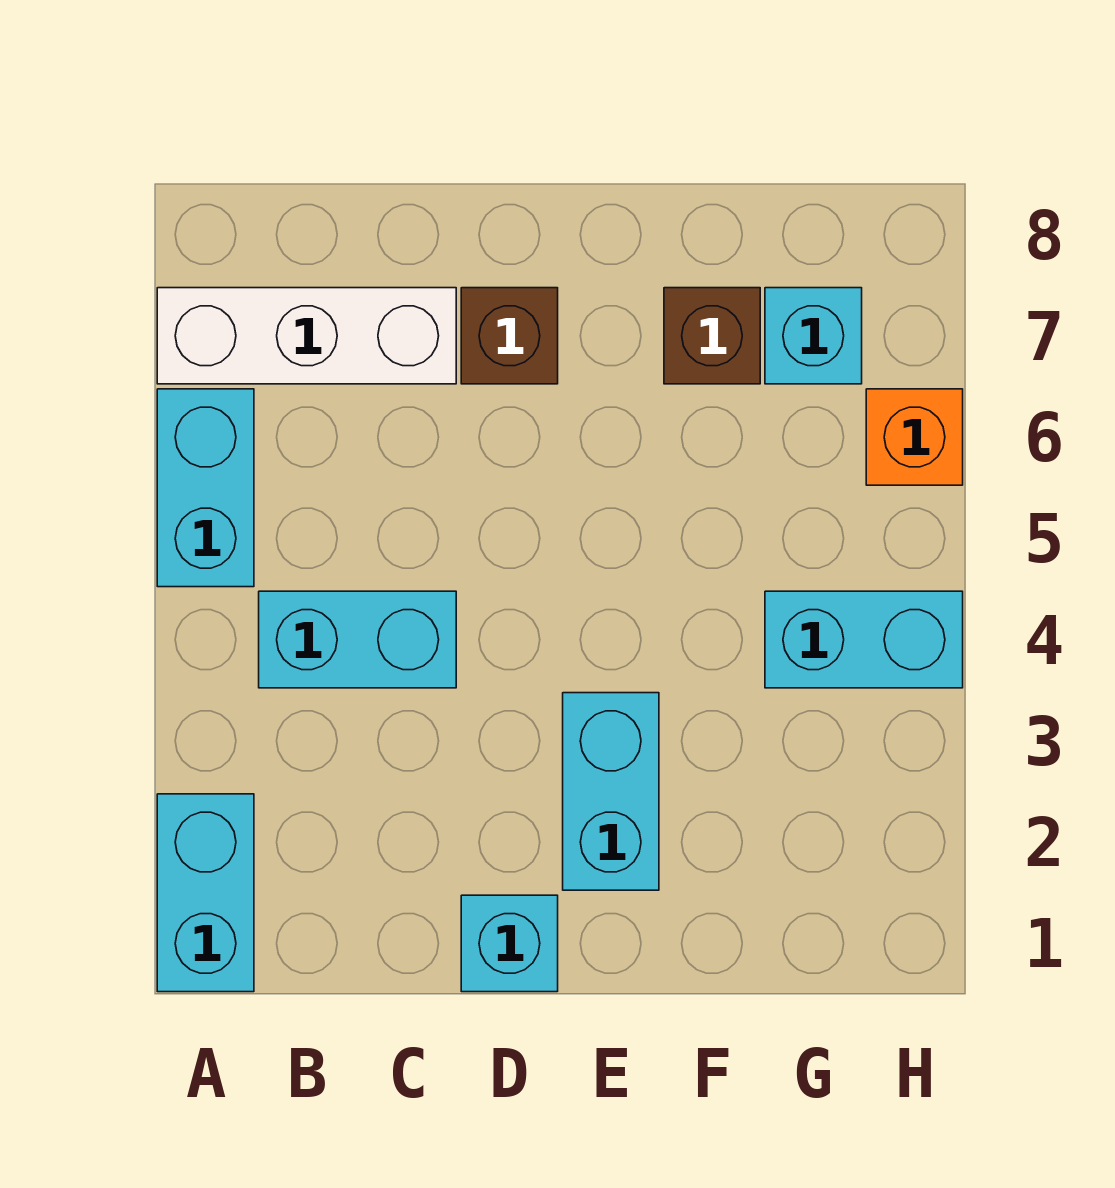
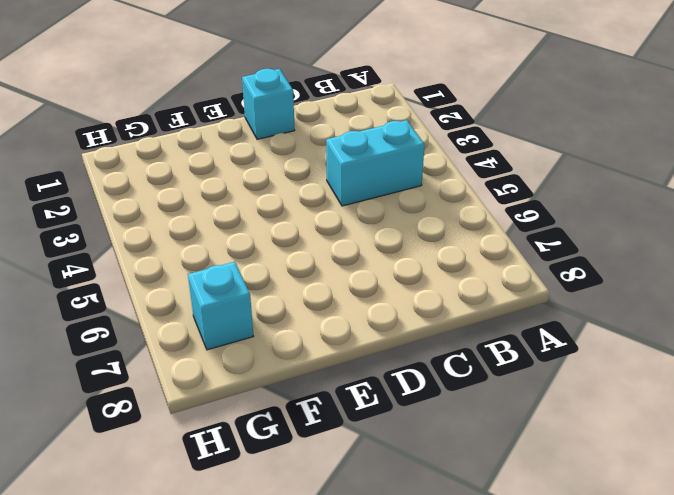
none -> cyan brick A1:A2 level 1
none -> cyan brick A5:A6 level 1

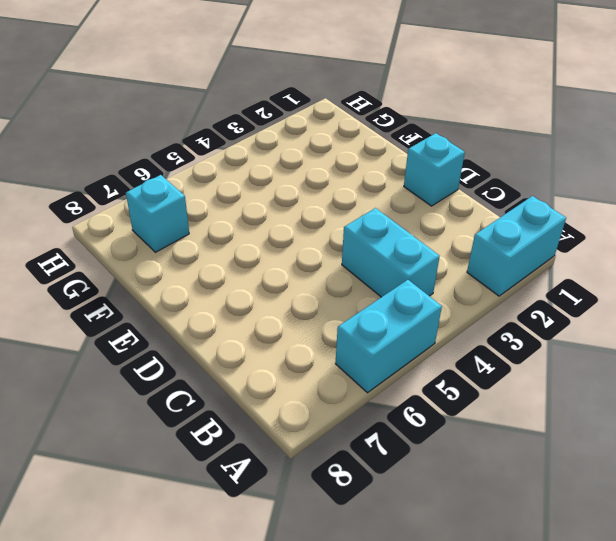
none -> white brick A7:C7 level 1
none -> brown brick D7 level 1

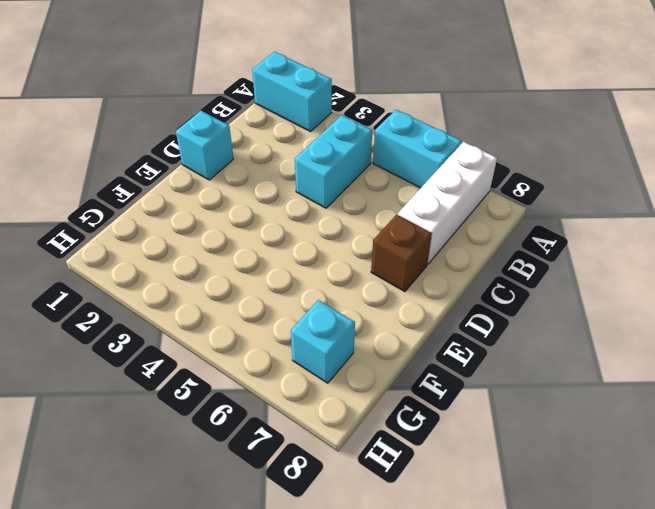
none -> cyan brick E2:E3 level 1
none -> brown brick F7 level 1

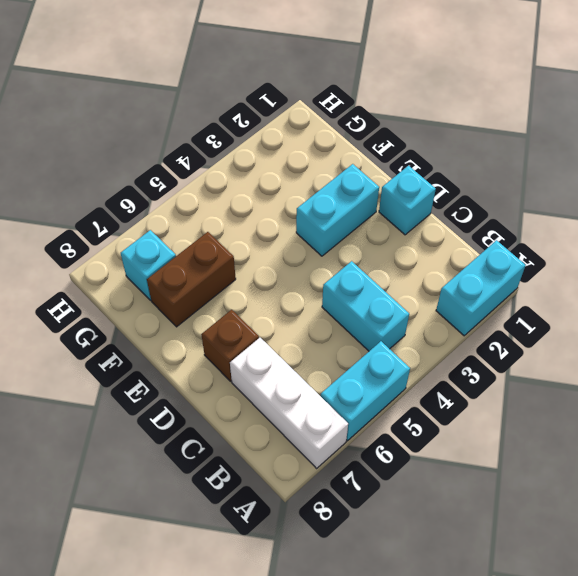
brown brick F6:F7 level 1 -> brown brick F7 level 1
none -> cyan brick G4:H4 level 1
none -> orange brick H6 level 1

